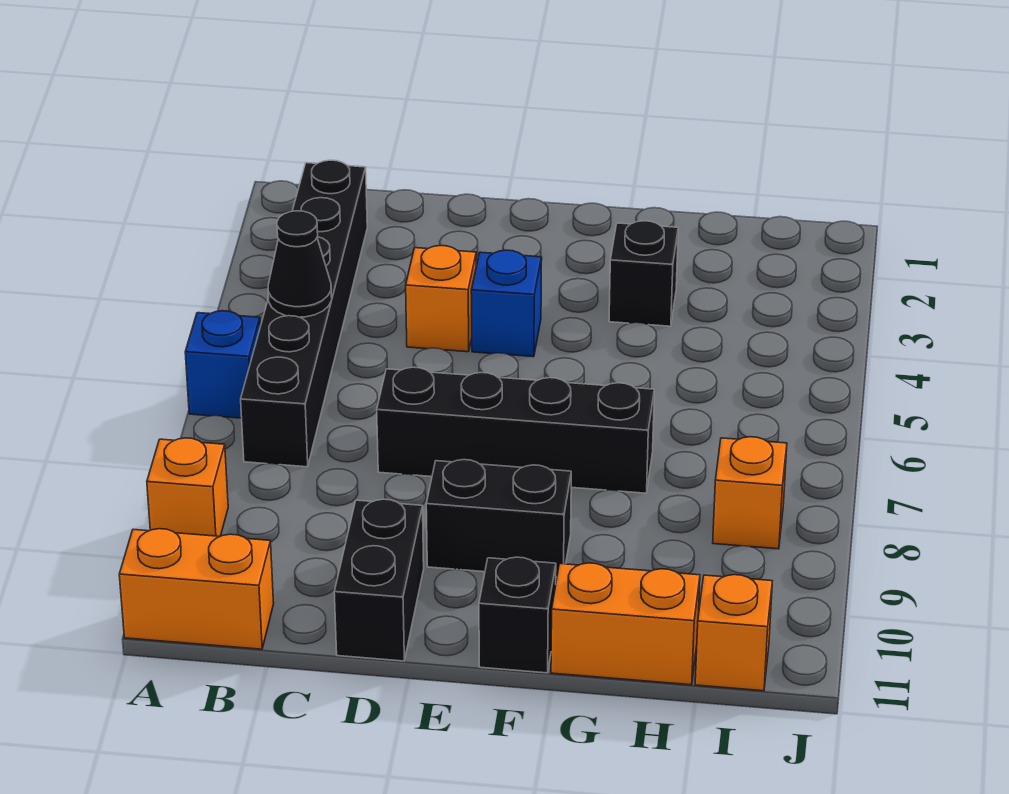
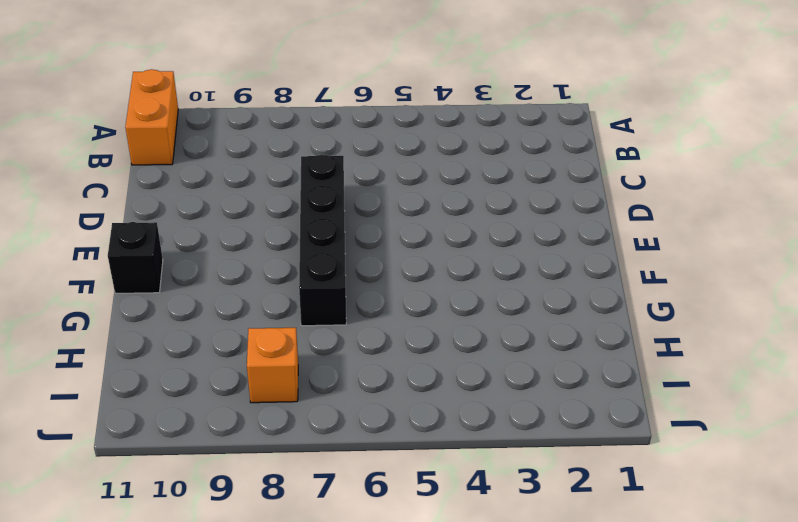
none -> blue brick A6 level 1
none -> orange brick A9 level 1
none -> black brick B2:B7 level 1

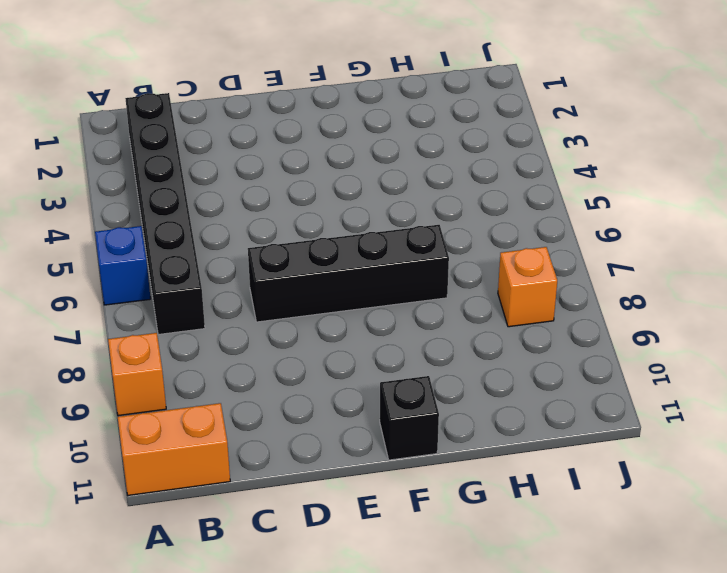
none -> orange brick D4 level 1
none -> black brick D10:D11 level 1
none -> blue brick E4 level 1

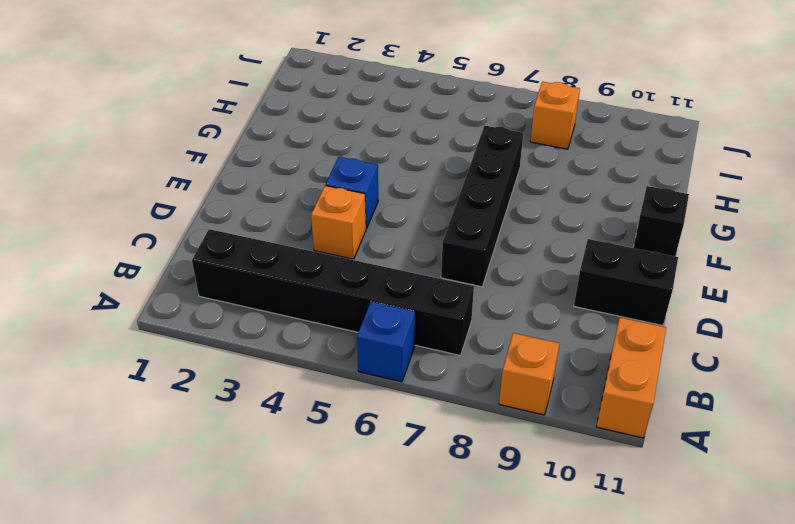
none -> black brick E9:F9 level 1
none -> black brick G3 level 1
none -> orange brick G11:H11 level 1

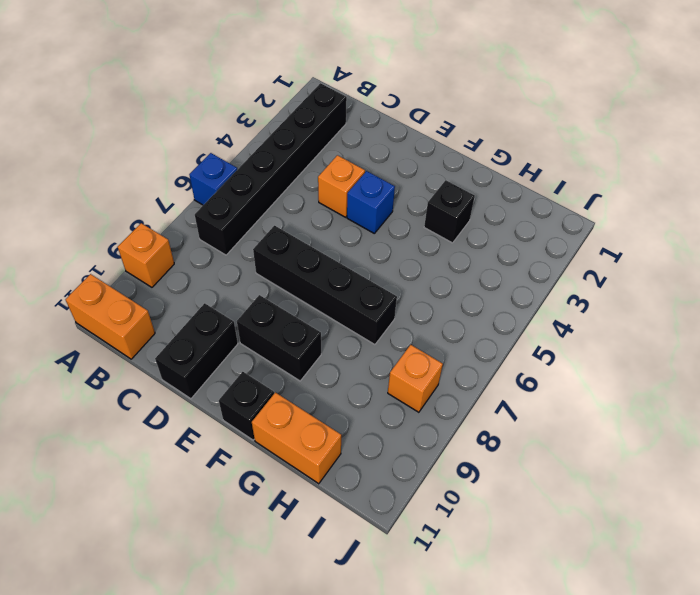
none -> orange brick I11 level 1
none -> black cone B5 level 2

